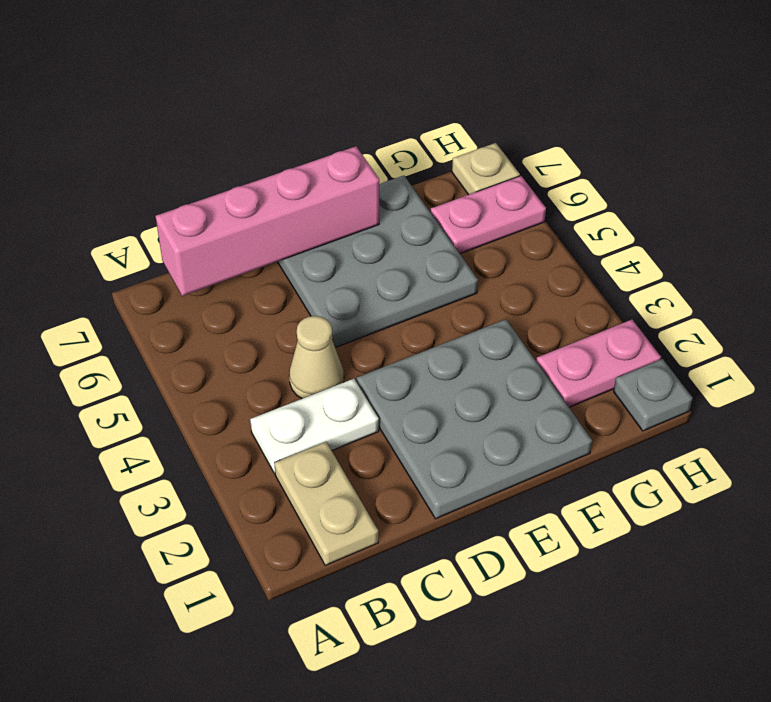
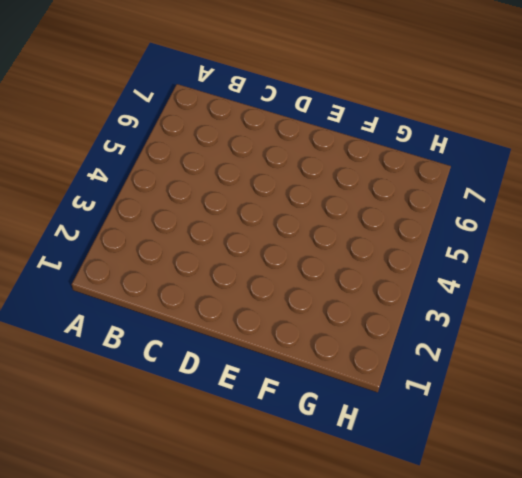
none -> tan plate B1:B2 level 1
none -> white plate B3:C3 level 1

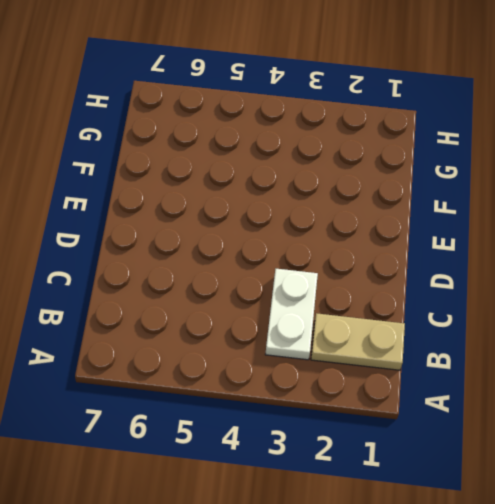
none -> tan cone C4 level 1
none -> grey plate D1:F3 level 1

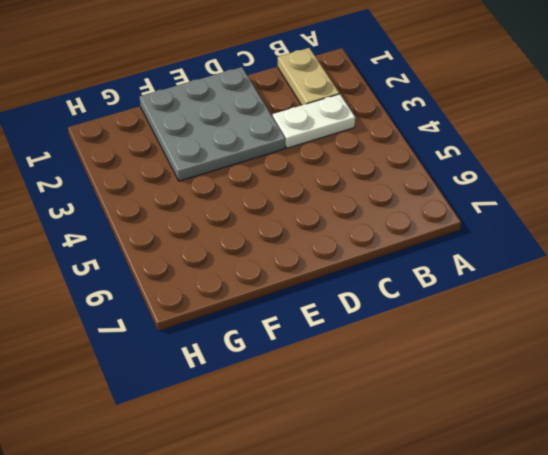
none -> tan cone C4 level 1
none -> grey plate D5:F7 level 1

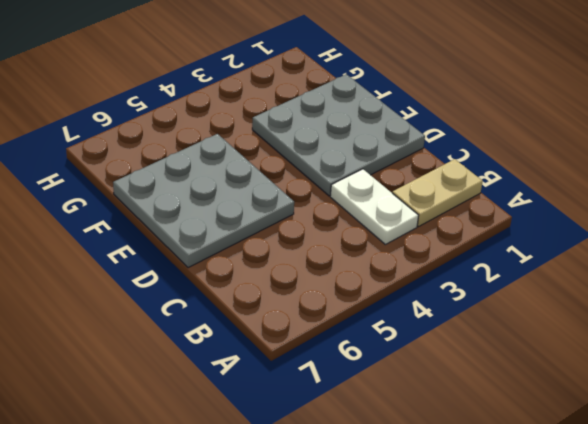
none -> tan cone C4 level 1
none -> pink plate G2:H2 level 1

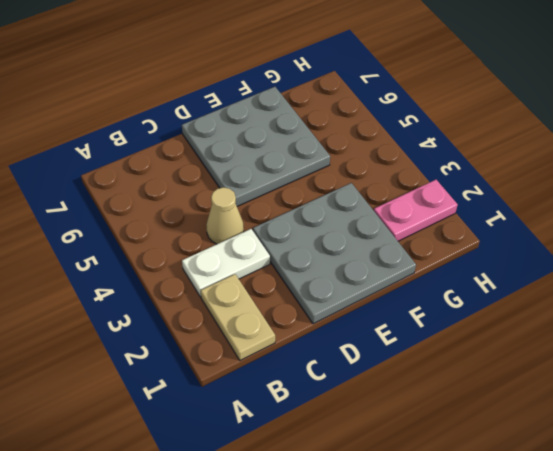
none -> pink plate G6:H6 level 1
none -> grey plate H1 level 1

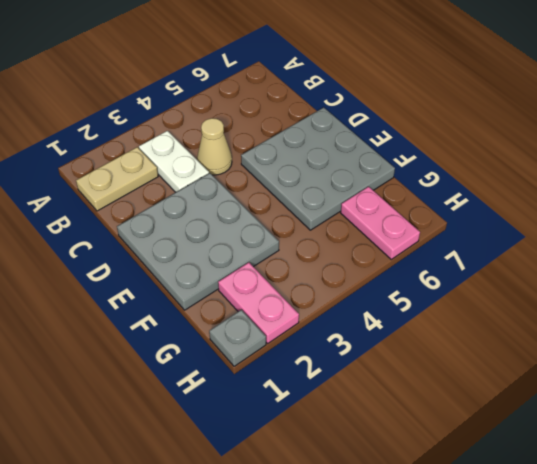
none -> tan plate H7 level 1
none -> pink brick B7:E7 level 2

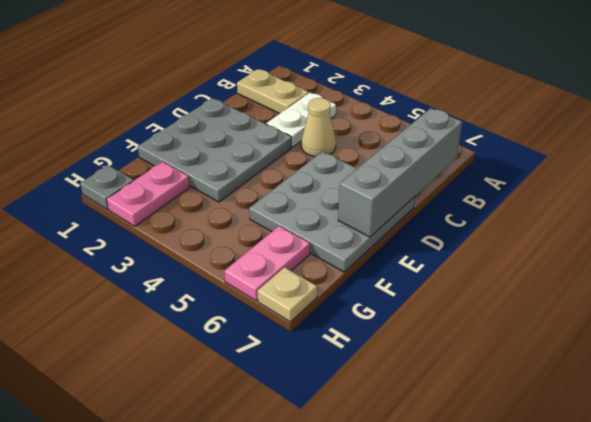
grey brick B7:E7 level 2 -> pink brick B7:E7 level 2

